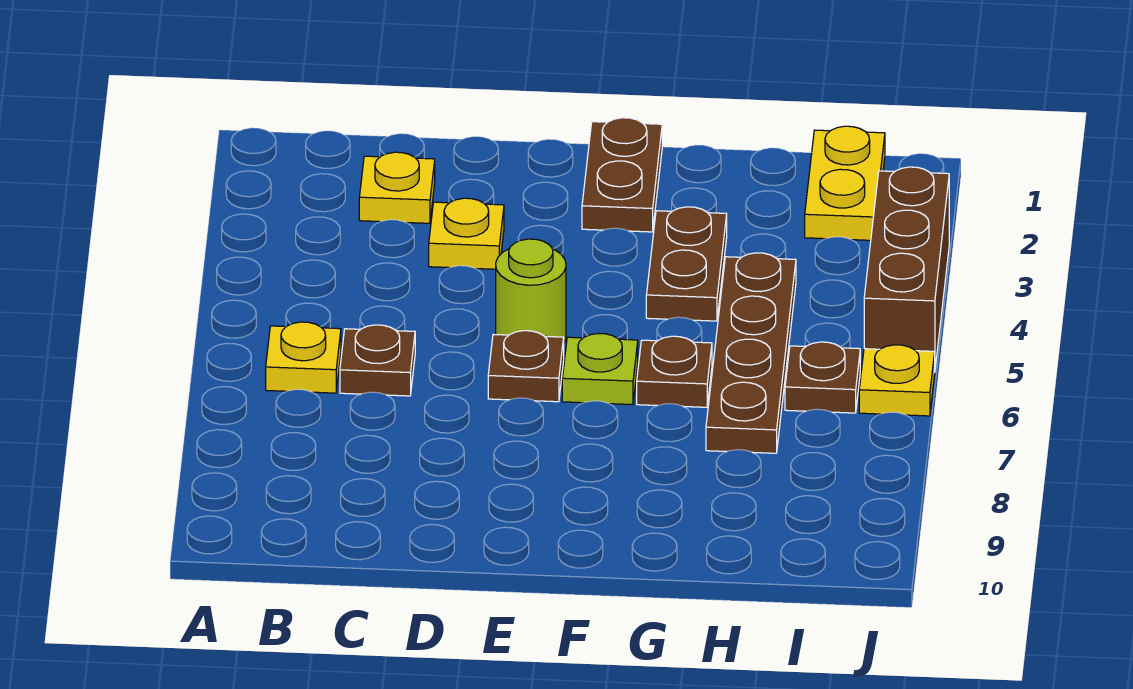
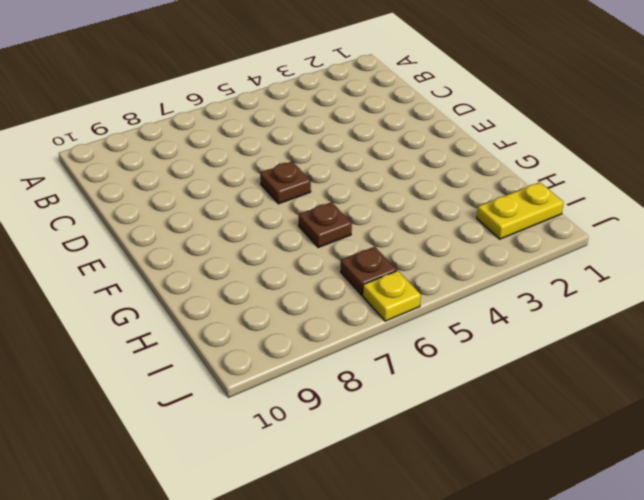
none -> yellow plate B6 level 1
none -> yellow plate C2 level 1
none -> brown plate C6 level 1

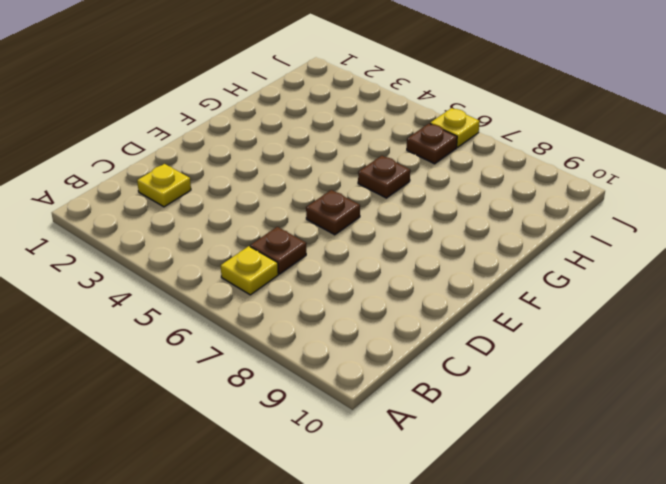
none -> yellow plate D3 level 1
none -> lime round brick E5 level 1
none -> brown plate F1:F2 level 1

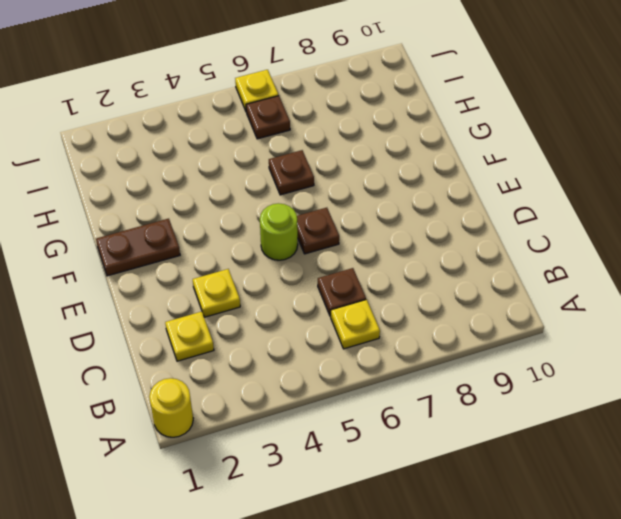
yellow round brick A1 level 1 -> none
none -> lime plate F6 level 1
none -> brown plate G3:G4 level 1
none -> brown plate H4:H7 level 1

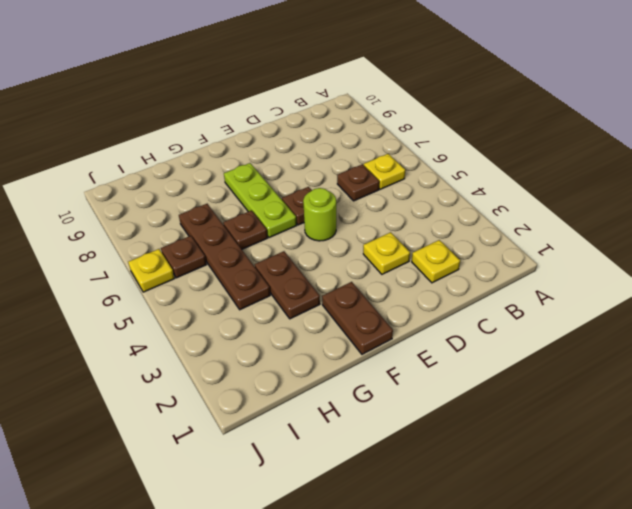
lime plate F6:F8 level 1 -> lime plate F6 level 1
none -> yellow plate I1:I2 level 1
none -> brown brick J3:J5 level 1

